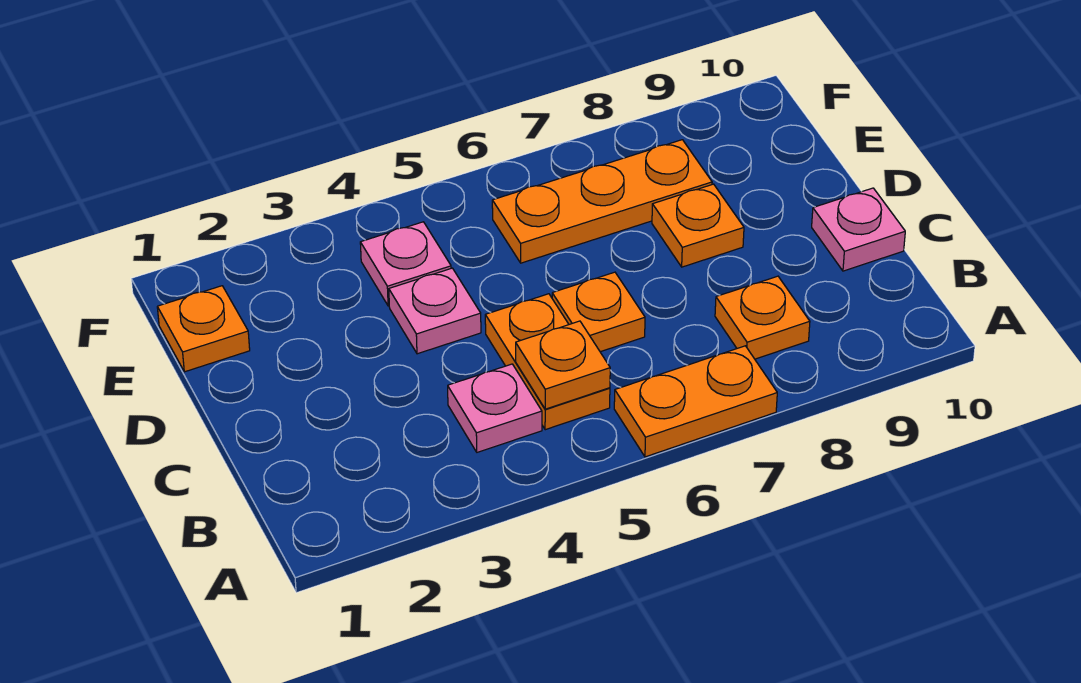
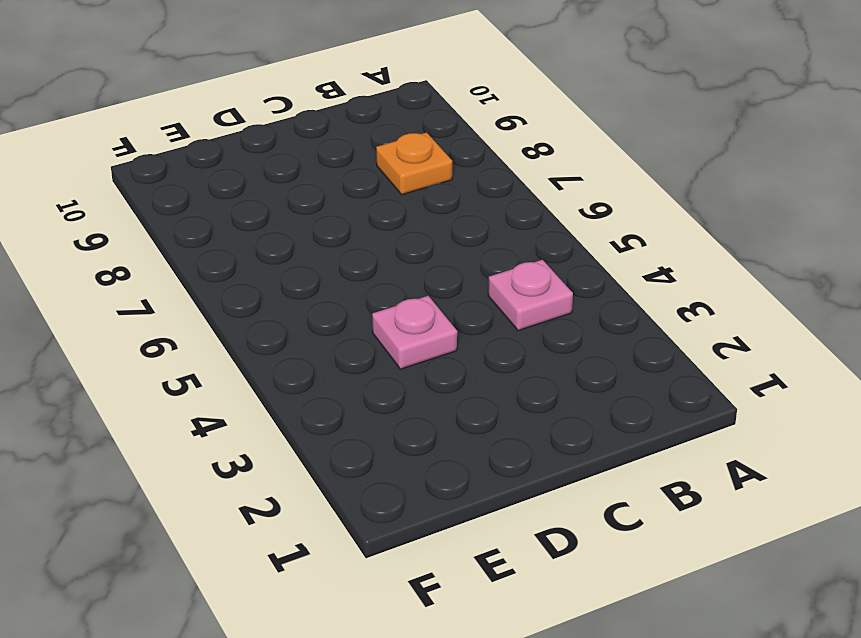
none -> orange plate A6:A7 level 1
none -> orange plate B5:C5 level 1
none -> orange plate C6 level 1

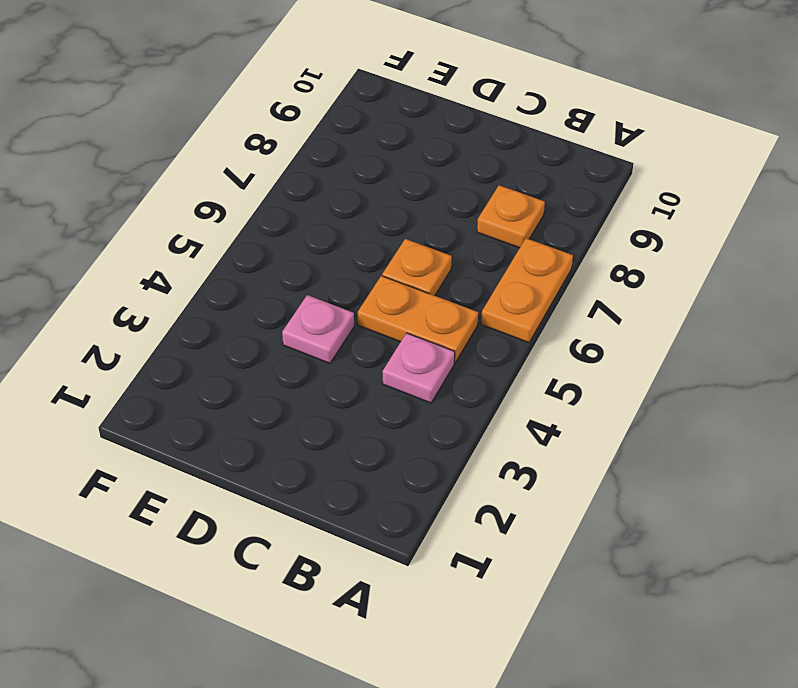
none -> pink plate C10 level 1
none -> orange plate D8 level 1
none -> orange plate E1 level 1

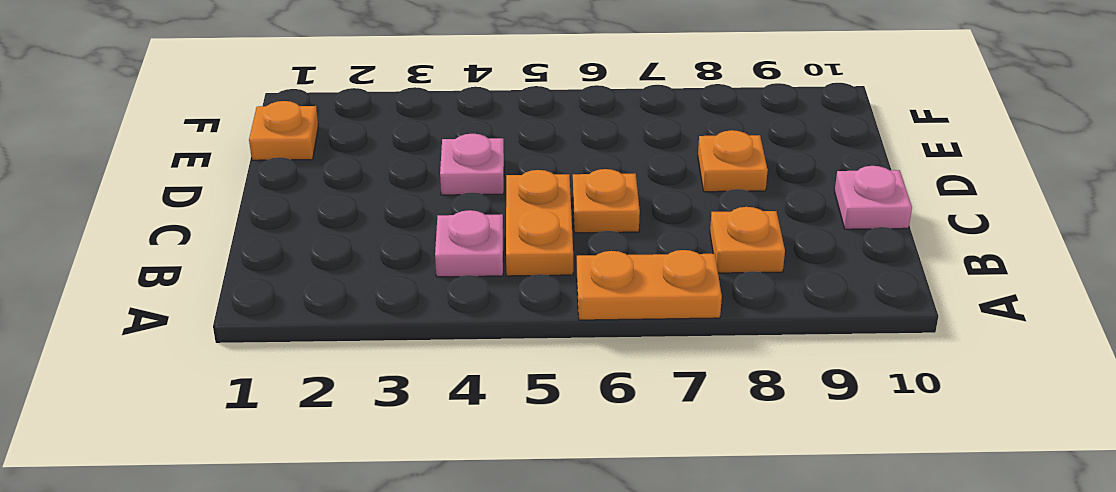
none -> pink plate E4 level 1
none -> orange plate E6:E8 level 1
none -> orange plate B5 level 2

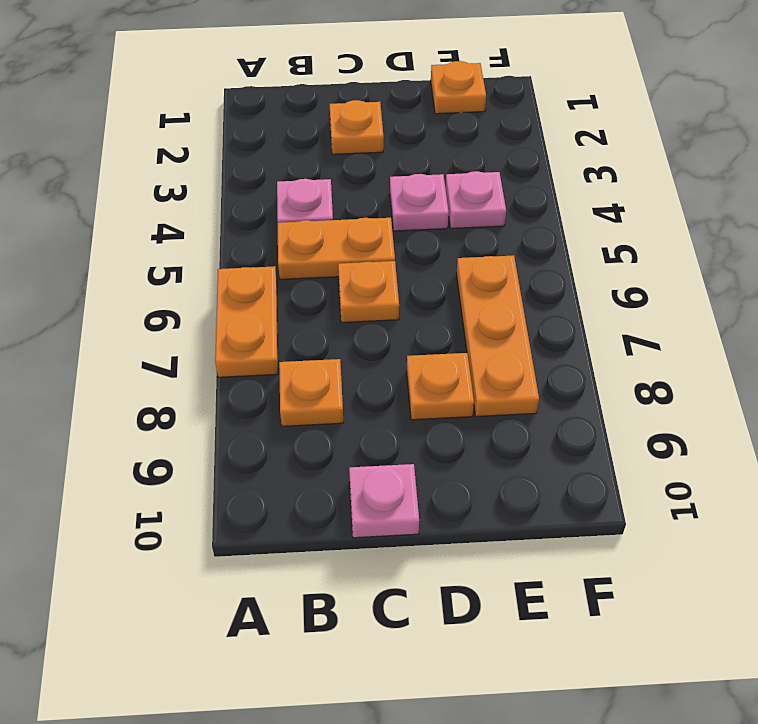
orange plate C2 level 1 -> orange plate B5 level 2

